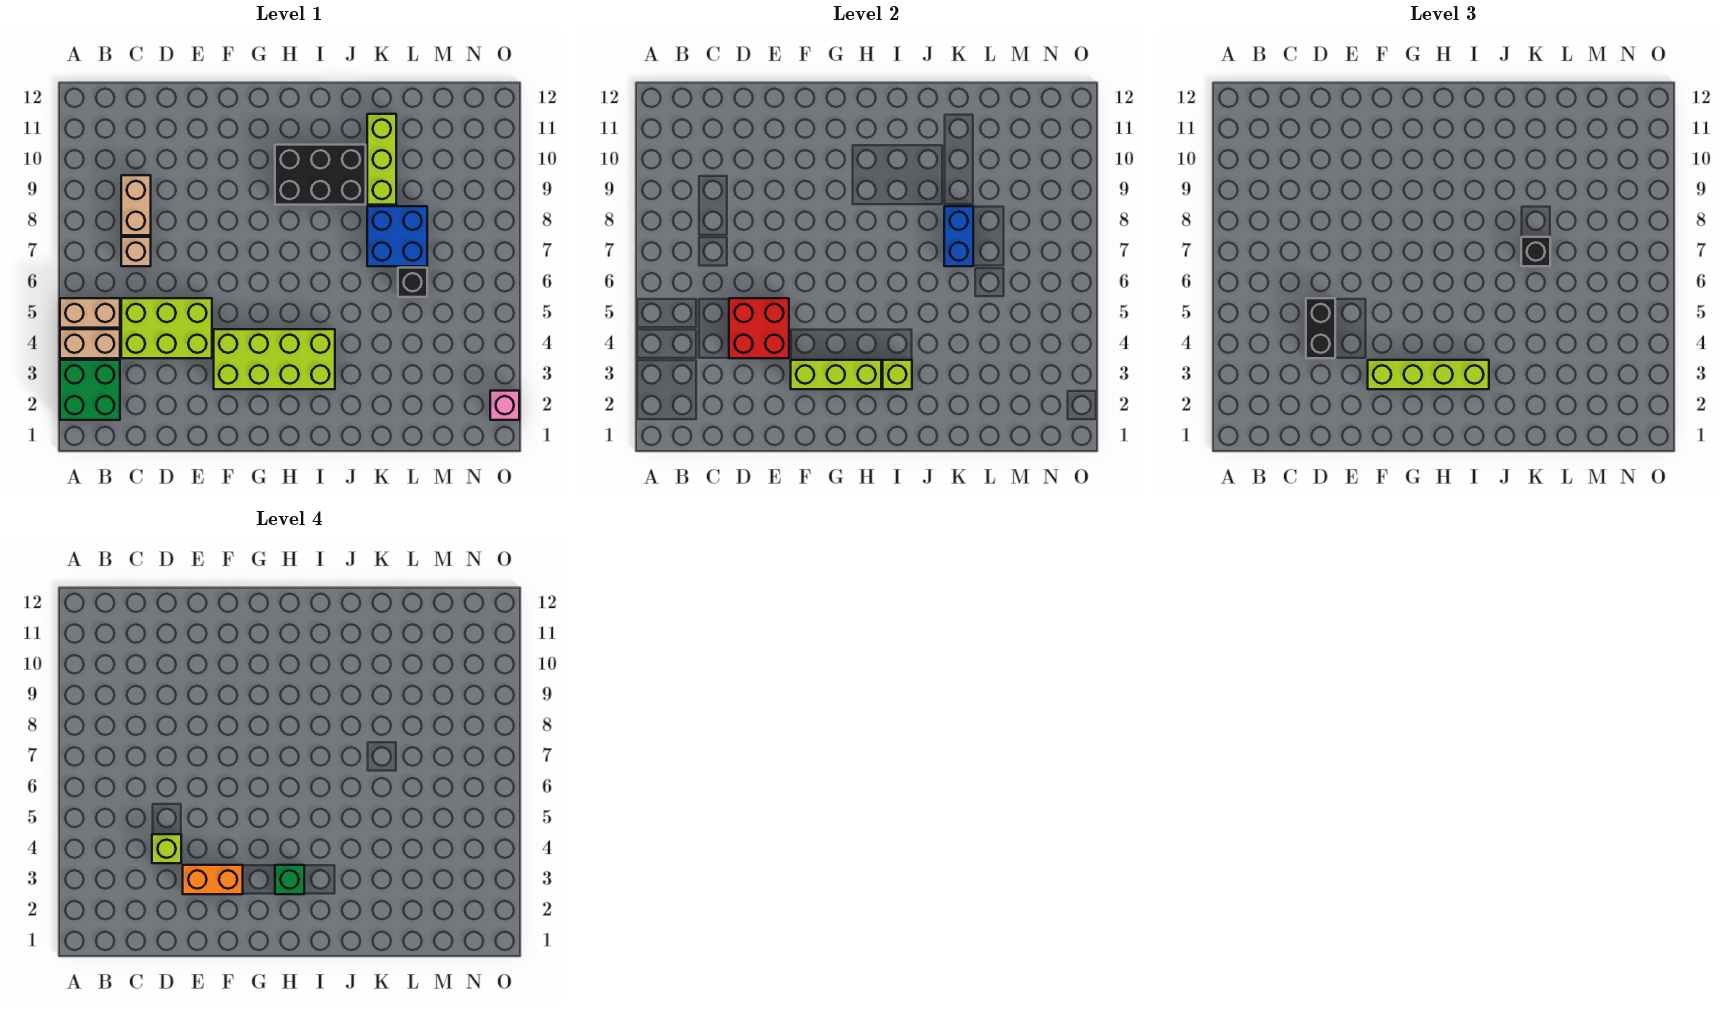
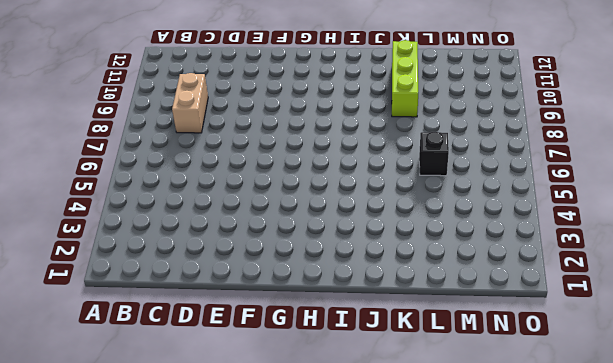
none -> green brick A2:B3 level 1
none -> tan brick A4:B4 level 1
none -> tan brick A5:B5 level 1

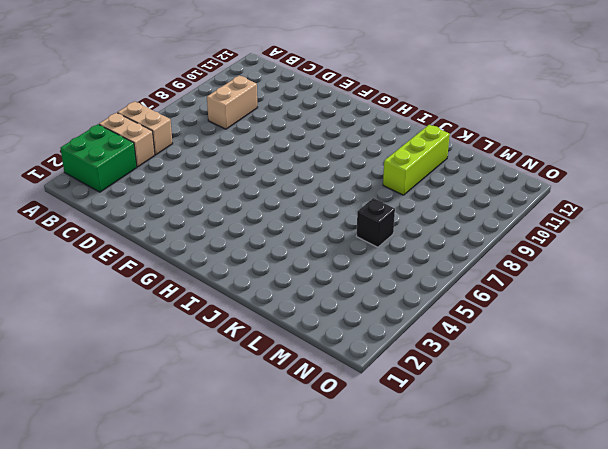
none -> lime brick C4:E5 level 1
none -> tan brick C7 level 1
none -> lime brick F3:I4 level 1

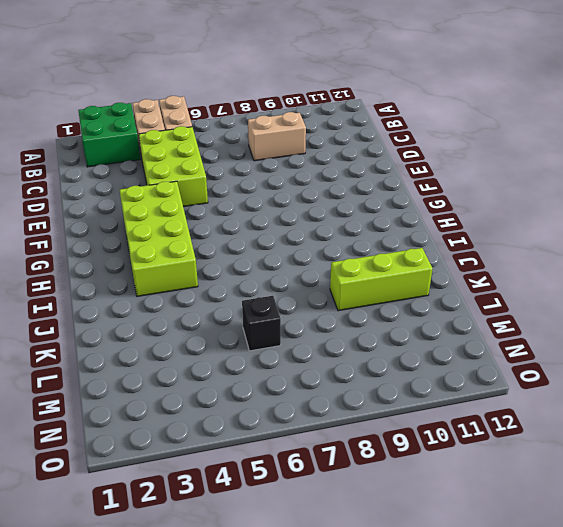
none -> tan brick C7 level 1
none -> black brick H9:J10 level 1
none -> blue brick K7:L8 level 1

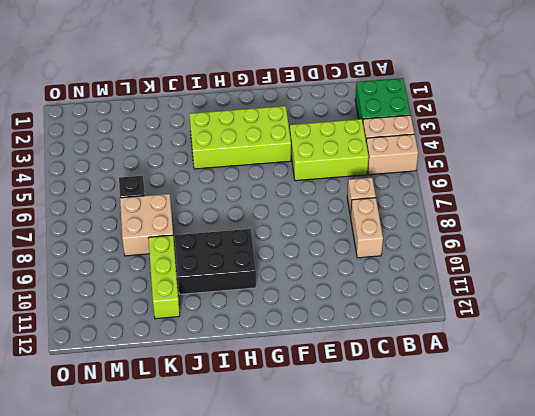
tan brick K7:L8 level 1 -> blue brick K7:L8 level 1
none -> pink brick O2 level 1
none -> red brick D4:E5 level 2
none -> lime brick F3:H3 level 2

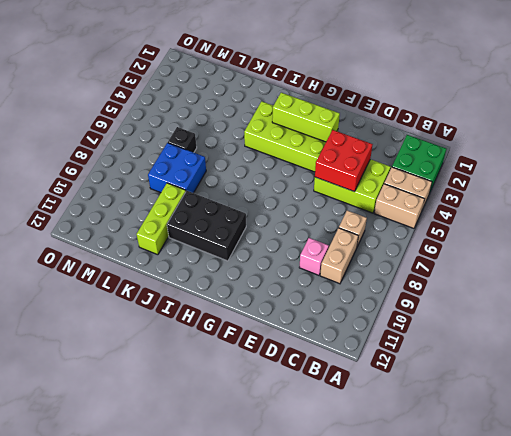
pink brick D9 level 1 -> pink brick O2 level 1
none -> lime brick I3 level 2
none -> blue brick K7:K8 level 2
none -> black brick D4:D5 level 3

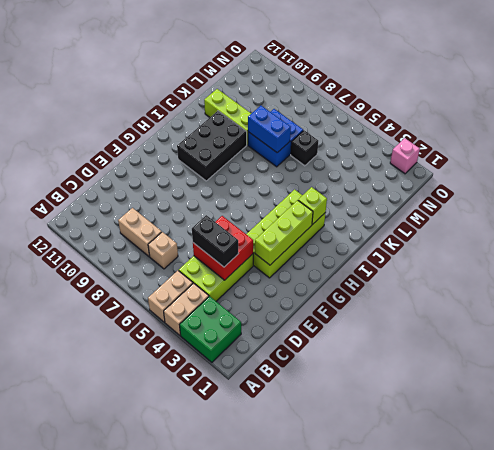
none -> lime brick F3:I3 level 3
none -> black brick K7 level 3
none -> lime brick D4 level 4

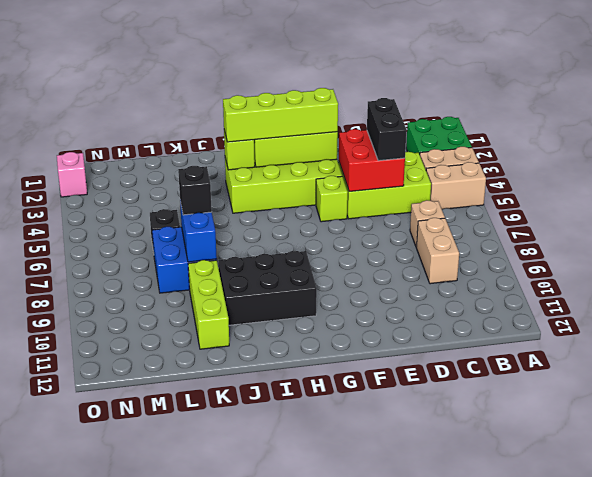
lime brick F5 level 1 -> lime brick D4 level 4
none -> orange brick E3:F3 level 4
none -> green brick H3 level 4

